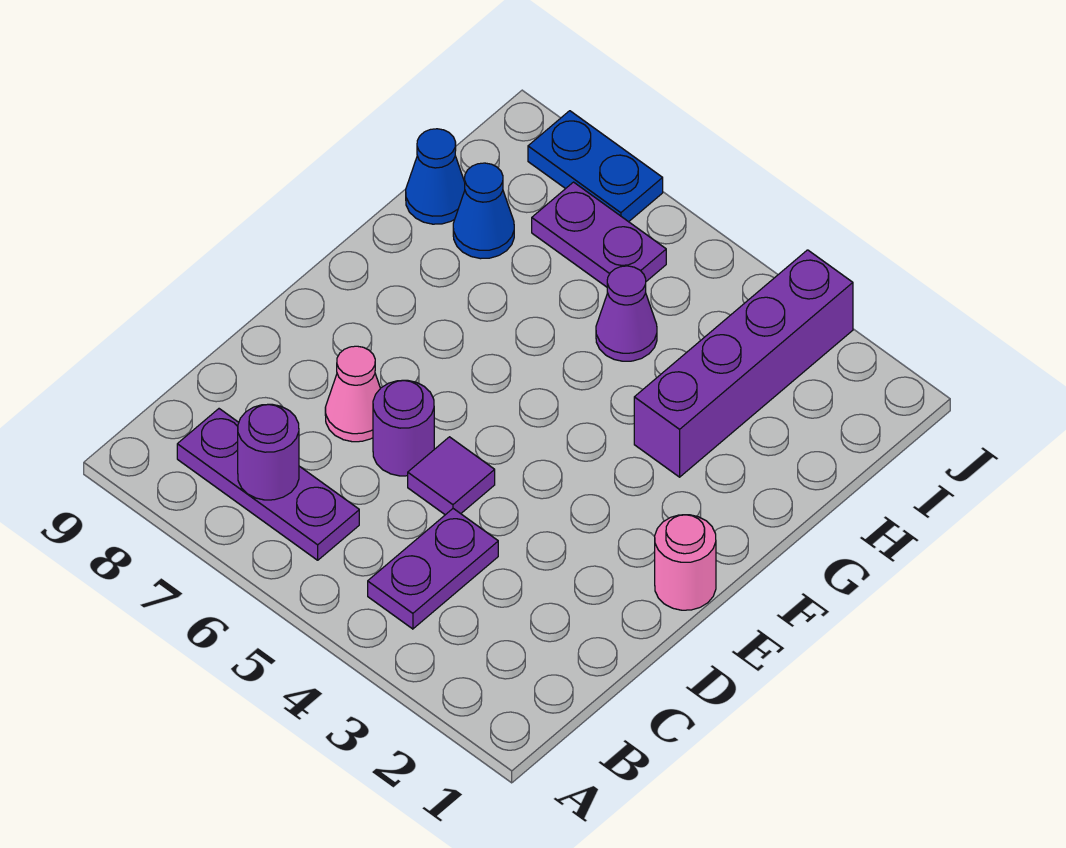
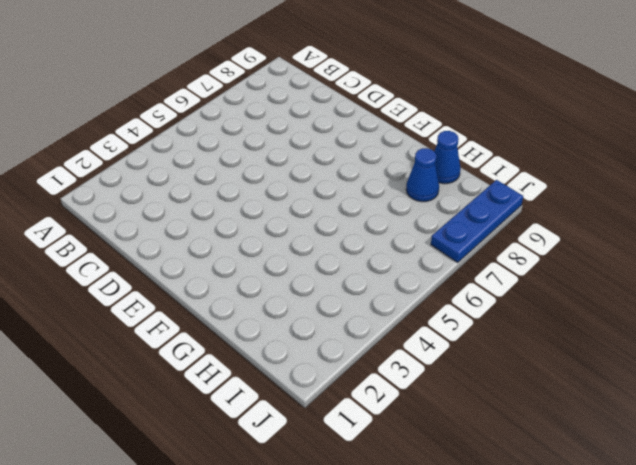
blue plate J7:J9 level 1 -> blue plate J7:J8 level 1
none -> purple plate B4:C4 level 1
none -> purple plate B6:B8 level 1
none -> purple tile D5 level 1

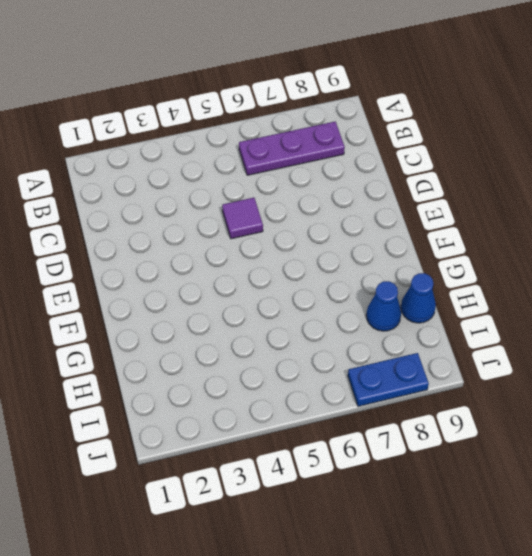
none -> purple plate B4:C4 level 1
none -> purple round brick D6 level 1
none -> pink cone D7 level 1

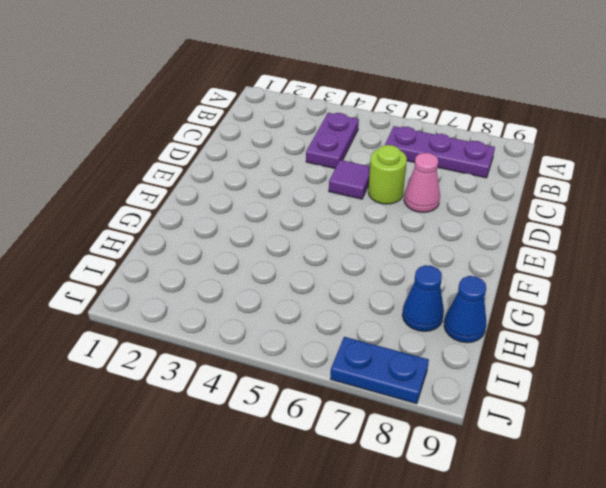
lime round brick D6 level 1 -> purple round brick D6 level 1
none -> pink round brick E1 level 1
none -> purple brick G3:J3 level 1
none -> purple cone H5 level 1

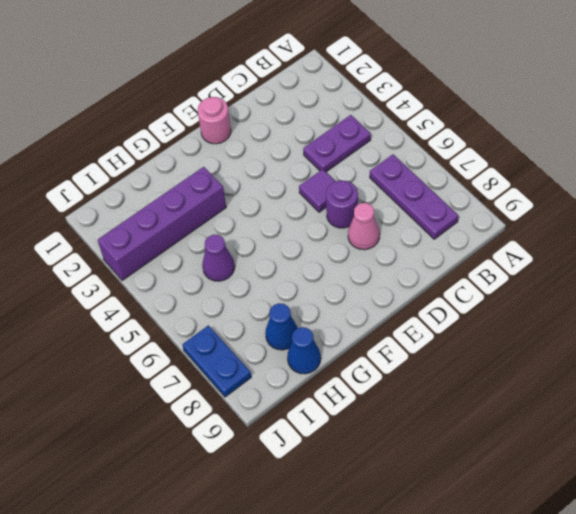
none -> purple plate I6:I7 level 1
none -> purple round brick B7 level 2

